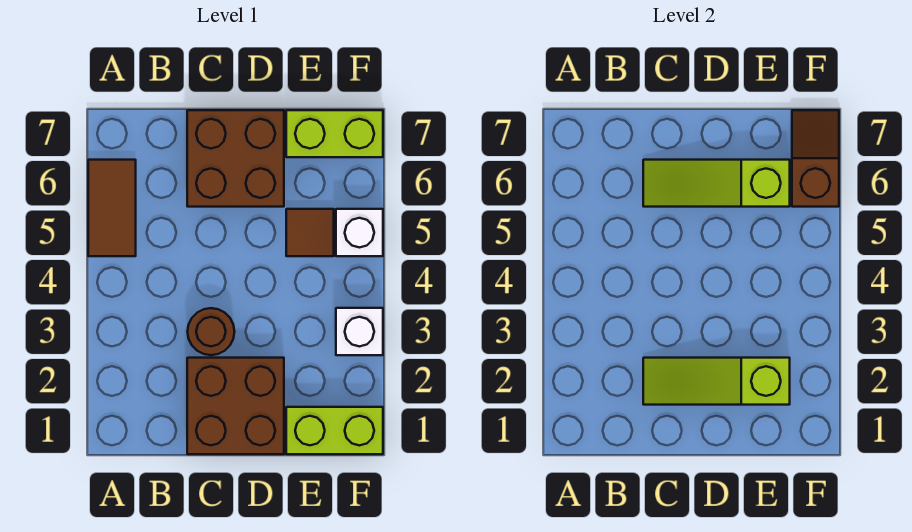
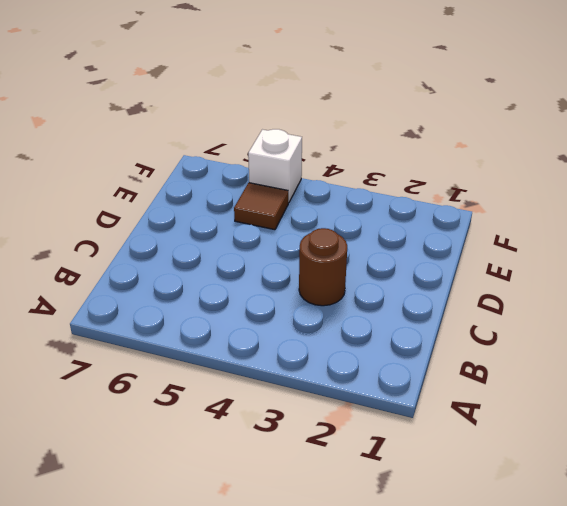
none -> brown tile A5:A6 level 1
none -> brown brick C1:D2 level 1
none -> brown brick C6:D7 level 1

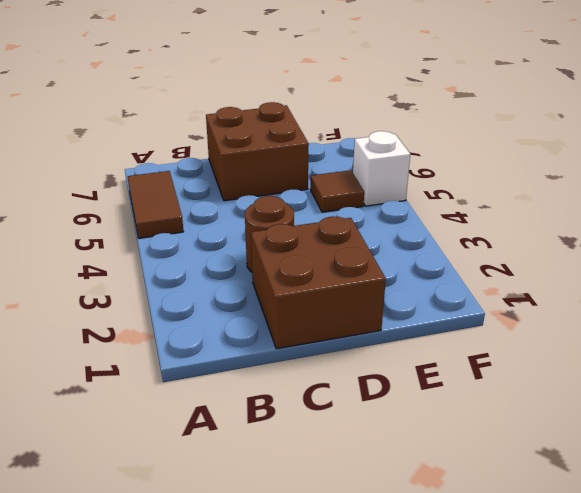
none -> lime brick E1:F1 level 1
none -> lime brick E7:F7 level 1
none -> white brick F3 level 1

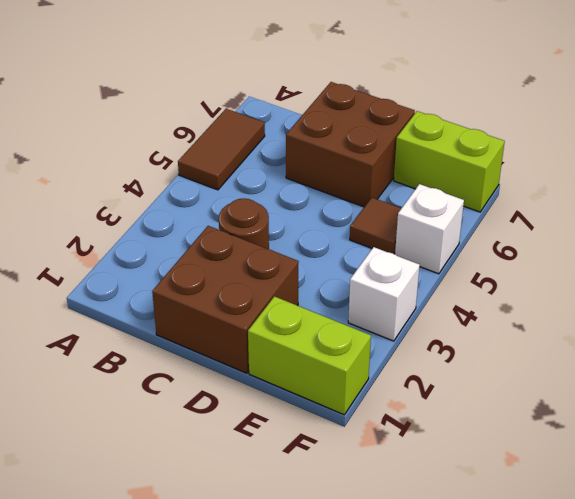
none -> lime slope C2:E2 level 2 top E
none -> lime slope C6:E6 level 2 top E
none -> brown slope F6:F7 level 2 top 6

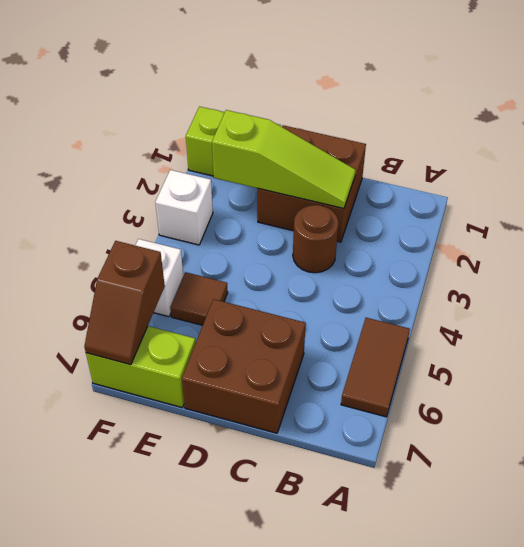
none -> lime slope C6:E6 level 2 top E

